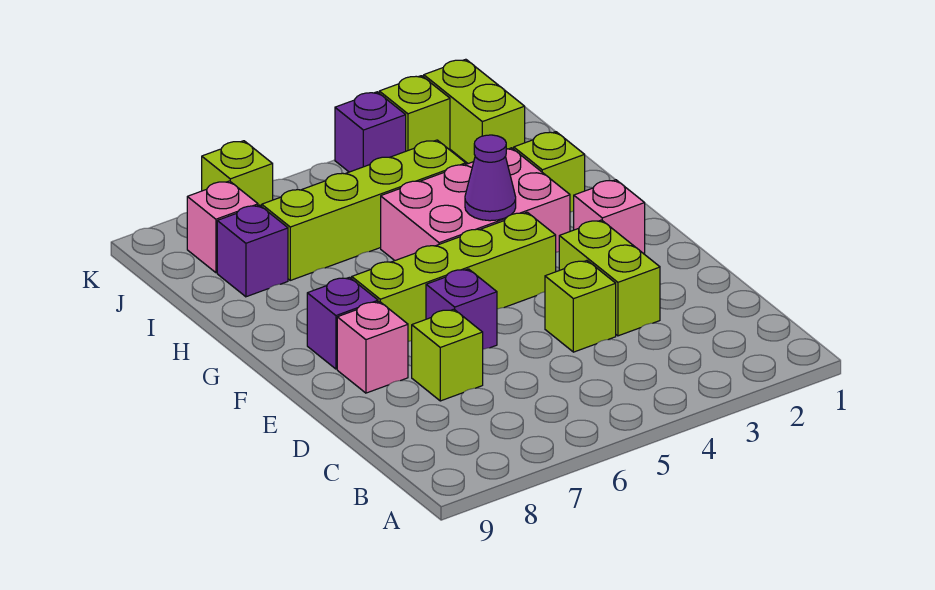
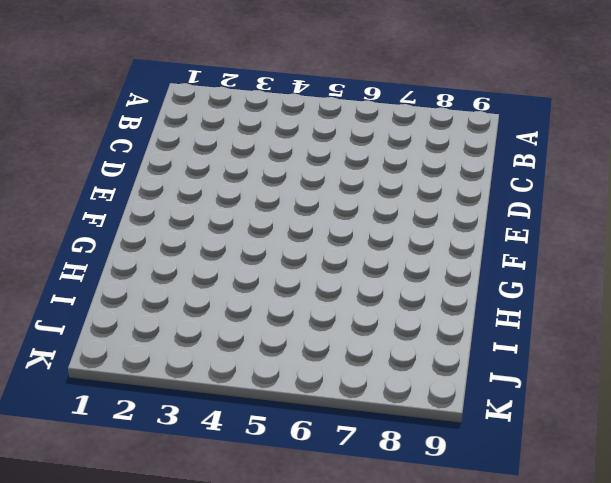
none -> lime brick D3:E3 level 1
none -> lime brick D4 level 1
none -> lime brick D7 level 1

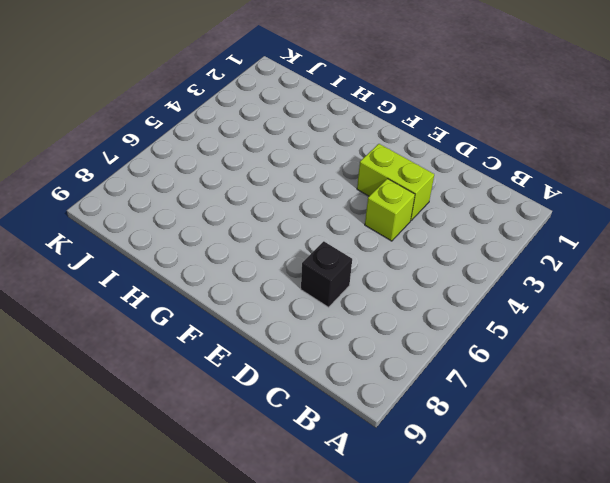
black brick D7 level 1 -> lime brick D7 level 1
none -> purple brick E6 level 1
none -> pink brick E8 level 1
none -> pink brick F2 level 1

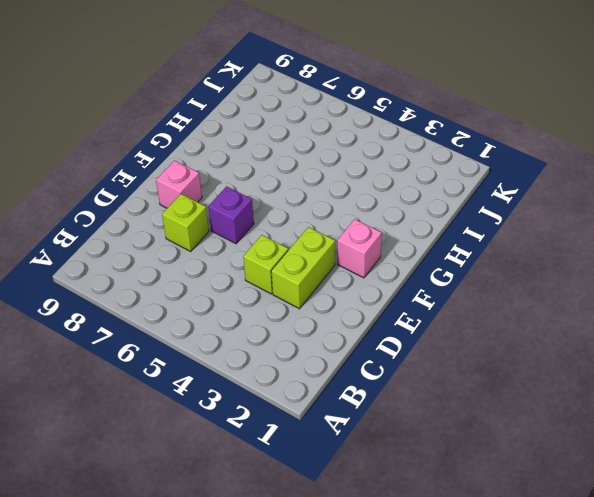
none -> lime brick F4:F7 level 1
none -> purple brick F8 level 1
none -> pink brick G3:H5 level 1

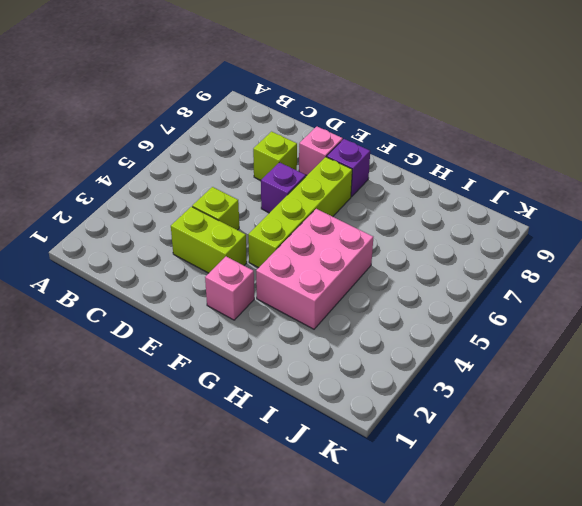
none -> lime brick H2 level 1
none -> lime brick I4:I7 level 1
none -> purple brick I8 level 1

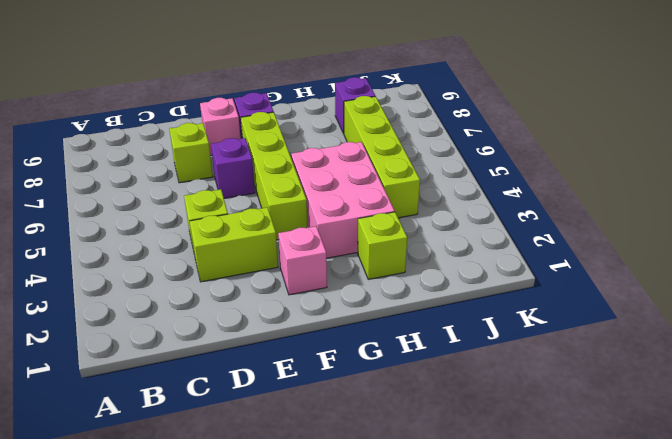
none -> lime brick J2:K2 level 1
none -> pink brick J8 level 1
none -> lime brick K3 level 1

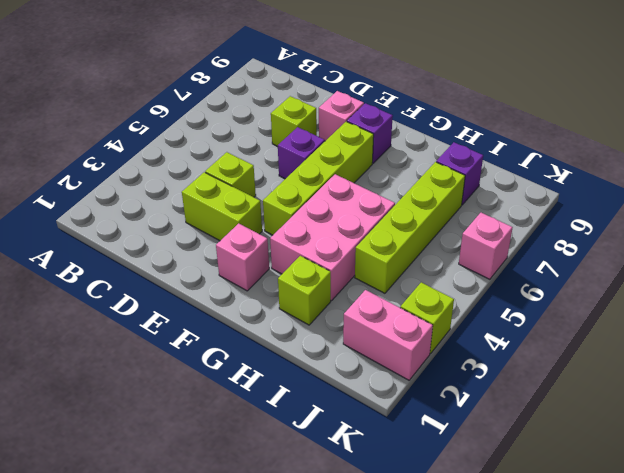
pink brick J2:K2 level 1 -> lime brick J2:K2 level 1
pink brick K6 level 1 -> pink brick J8 level 1
none -> purple brick K4 level 1
none -> lime brick K7 level 1
none -> purple cone G4 level 2

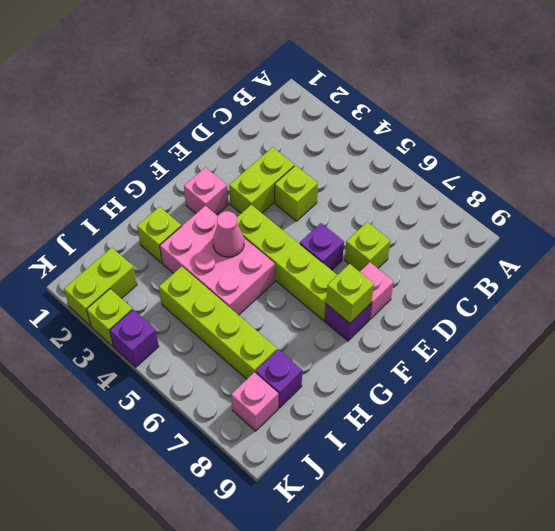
lime brick F8 level 2 -> lime brick K7 level 1
pink cone G4 level 2 -> purple cone G4 level 2

